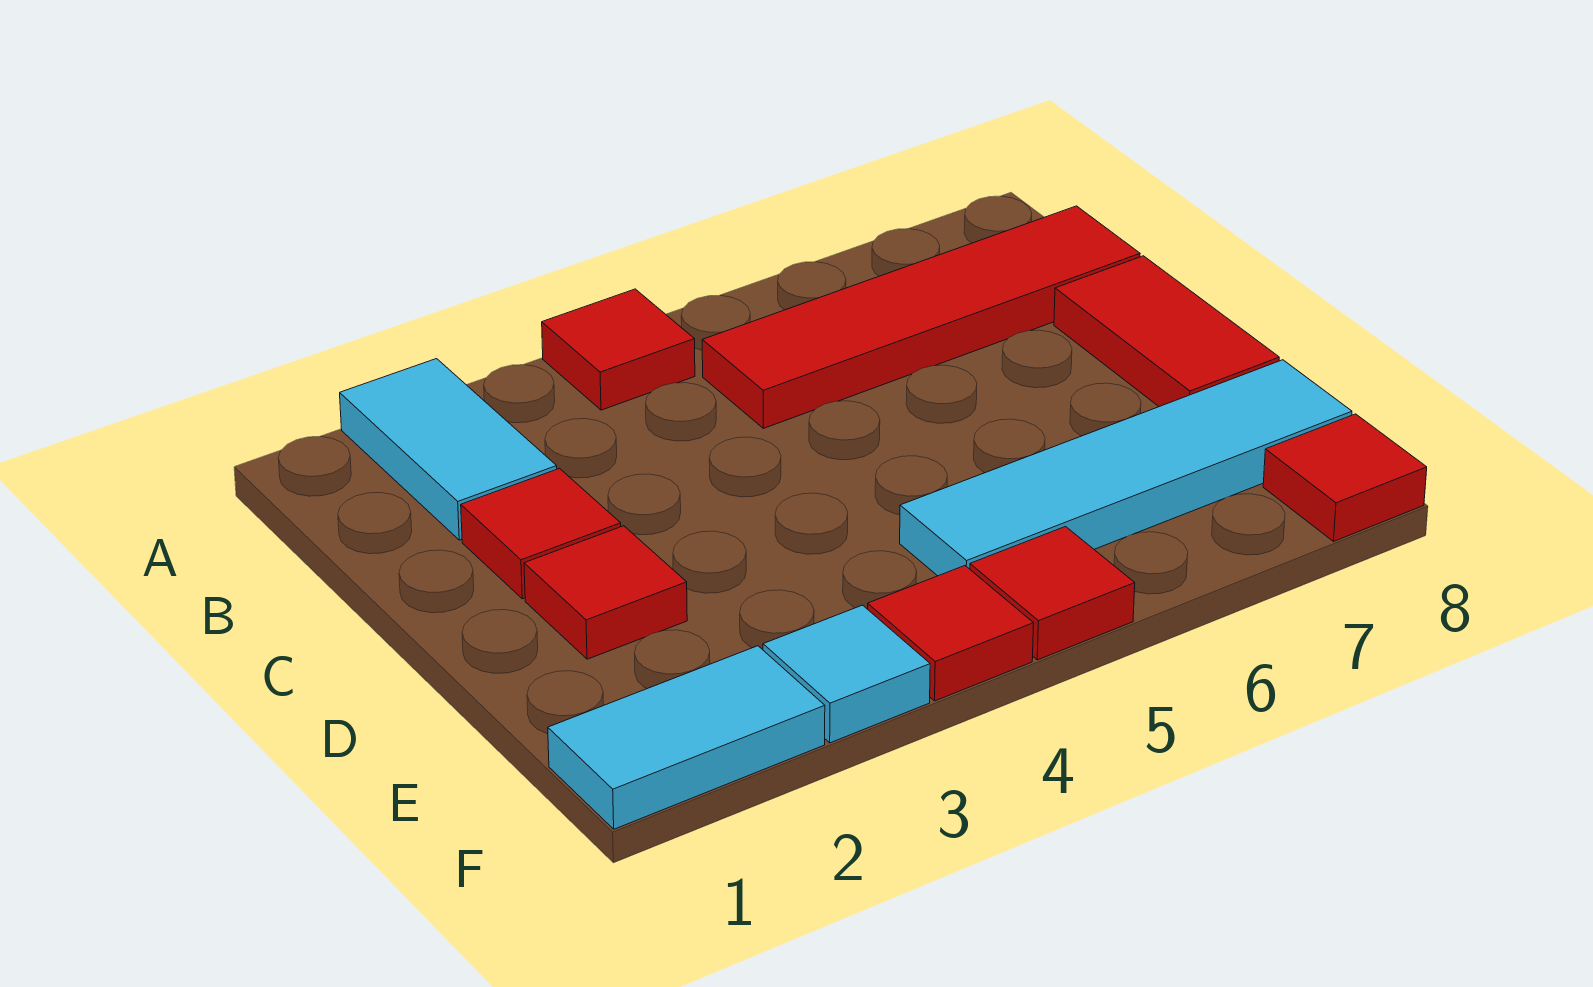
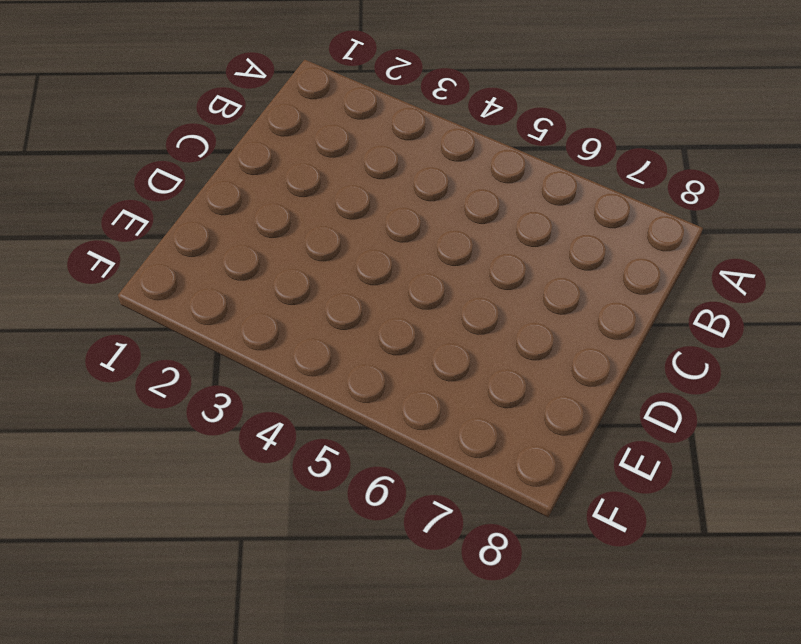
none -> cyan tile A2:B2 level 1
none -> red tile A4 level 1
none -> red tile B5:B8 level 1

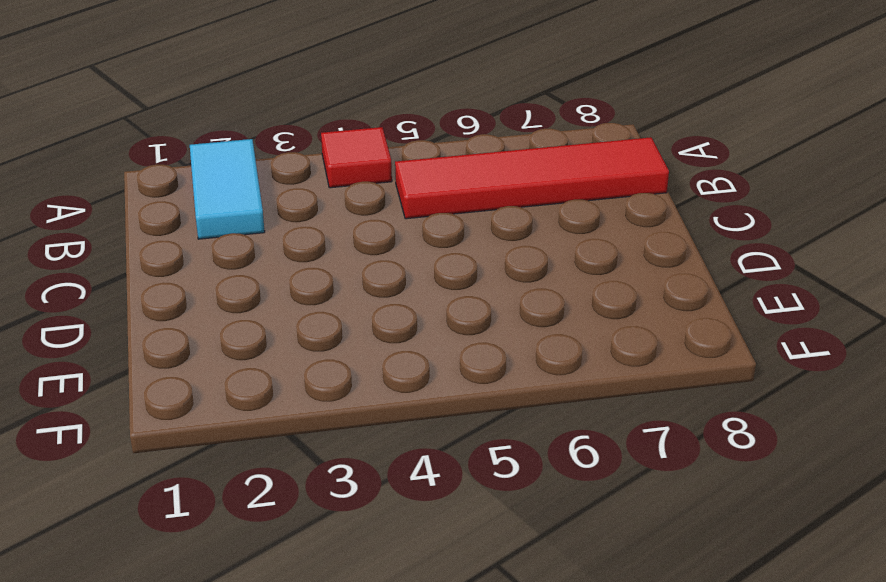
none -> red tile C2 level 1
none -> red tile C8:D8 level 1
none -> red tile D2 level 1

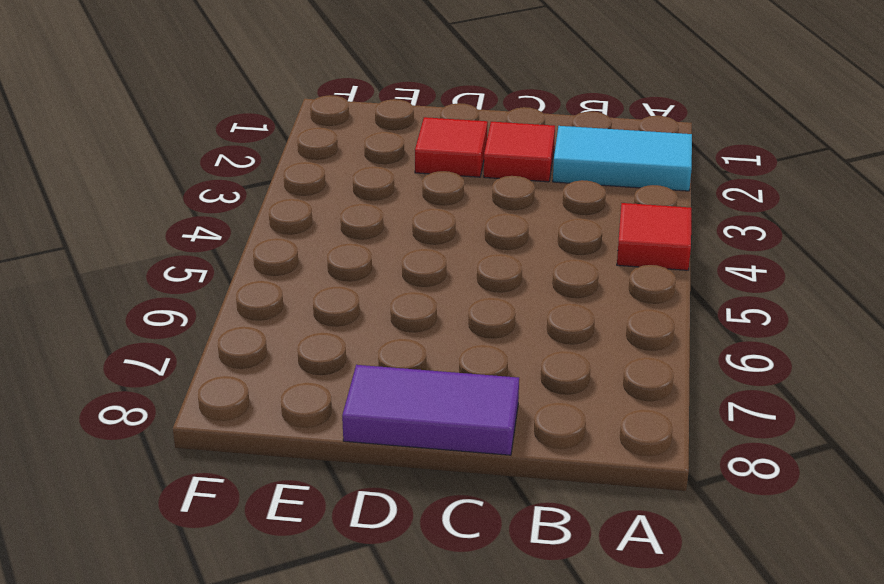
purple tile C8:D8 level 1 -> red tile C8:D8 level 1
none -> red tile B5:B8 level 1
none -> cyan tile E5:E8 level 1
none -> cyan tile F1:F2 level 1

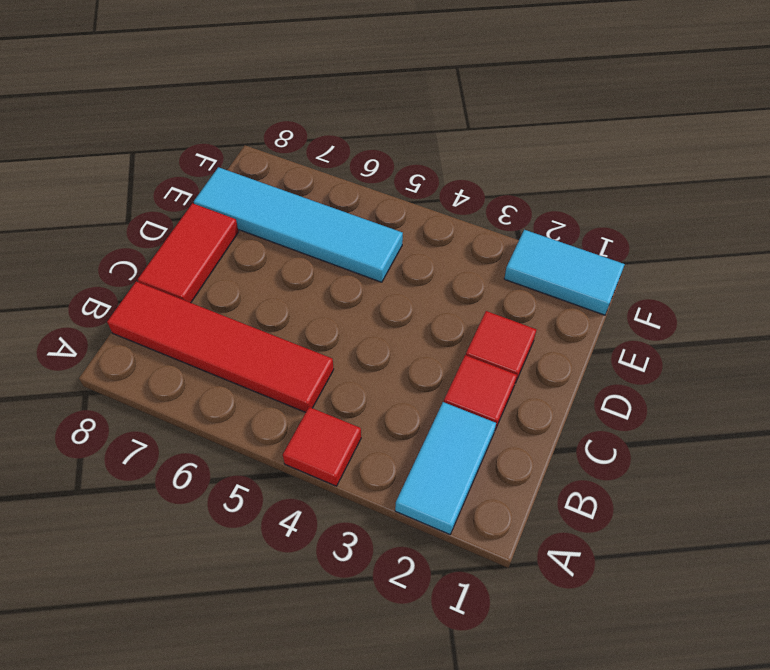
none -> cyan tile F3 level 1
none -> red tile F4 level 1
none -> red tile F5 level 1

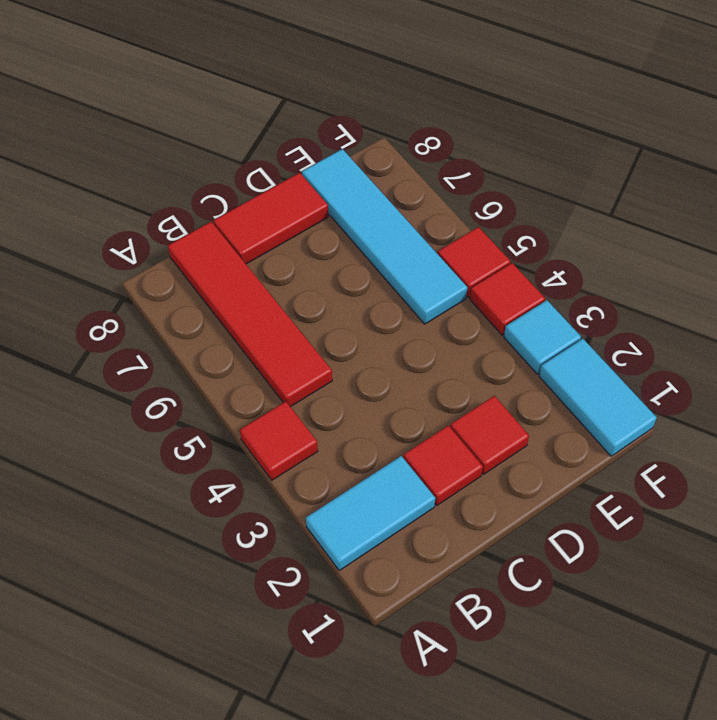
none -> red tile F8 level 1

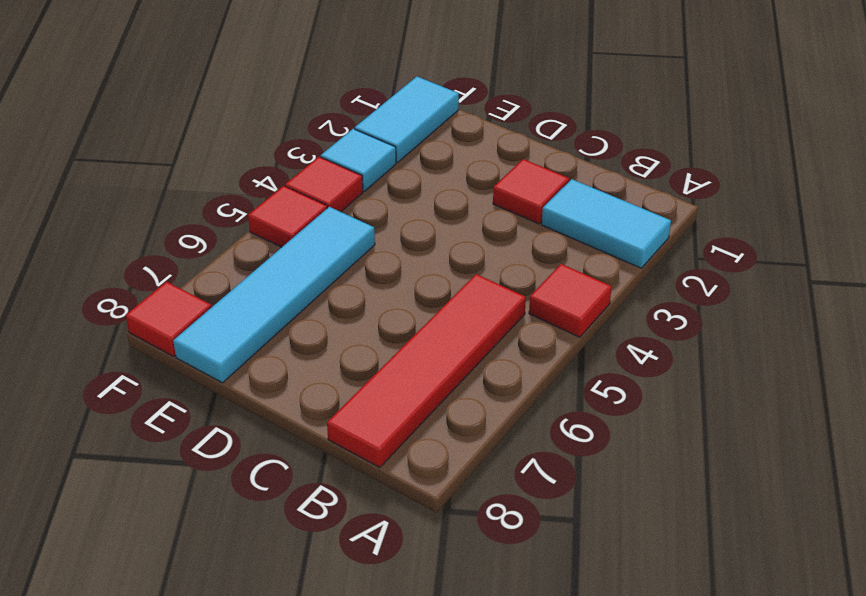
none -> red tile C8:D8 level 1
none -> red tile D2 level 1

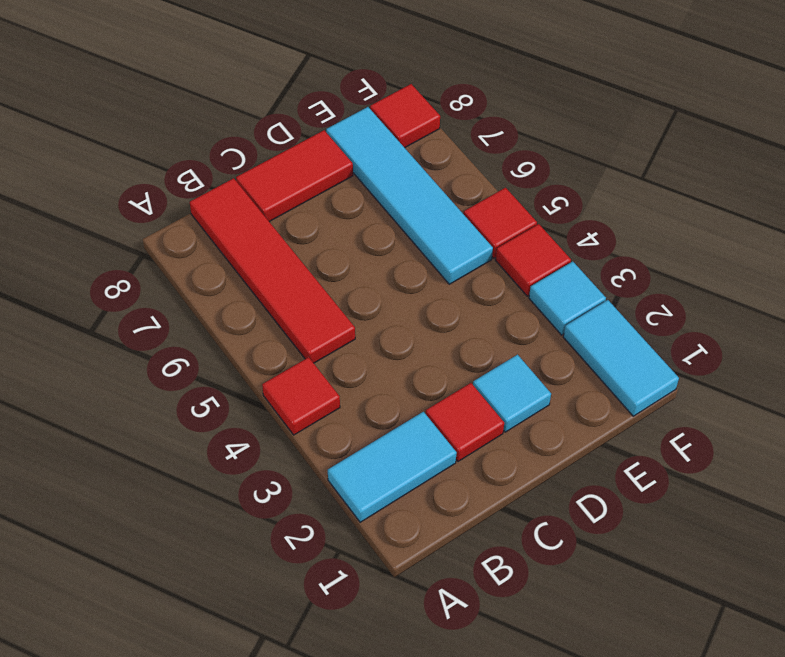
cyan tile D2 level 1 -> red tile D2 level 1

